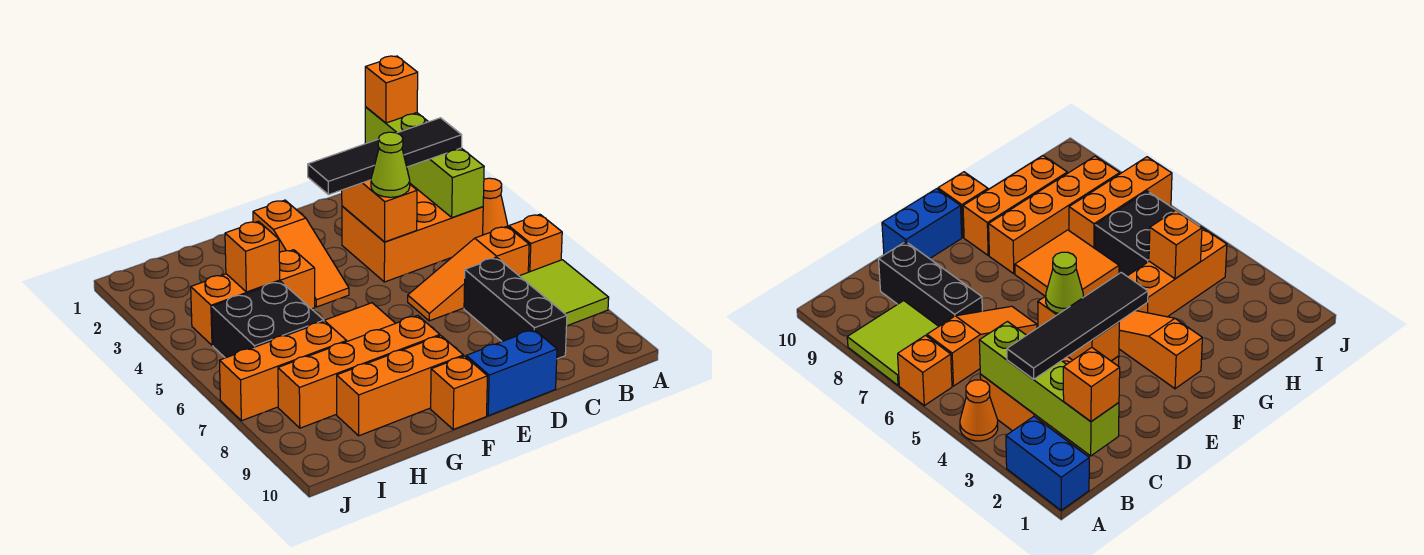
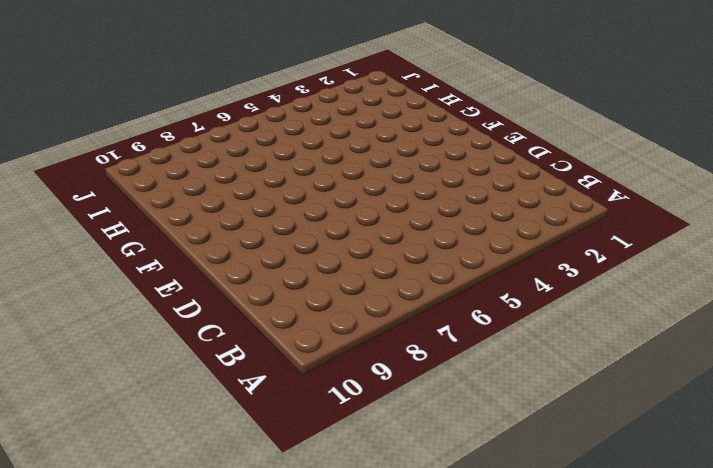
none -> blue brick A1:A2 level 1
none -> orange cone A4 level 1
none -> orange brick A6 level 1

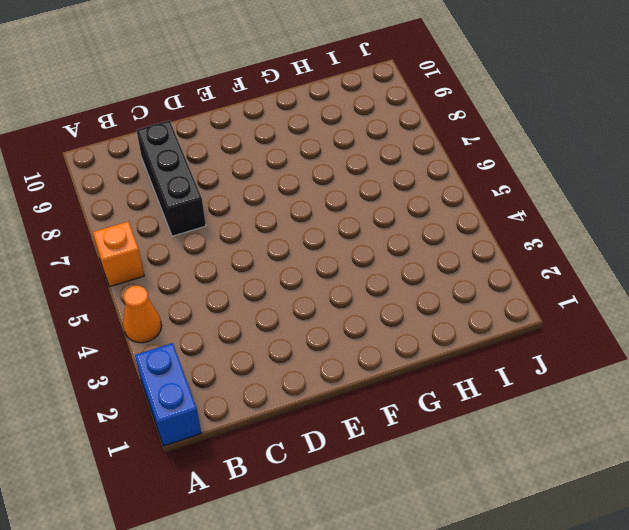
none -> lime tile A7:B8 level 1
none -> orange brick B3:D4 level 1
none -> orange slope B6:D6 level 1 top B

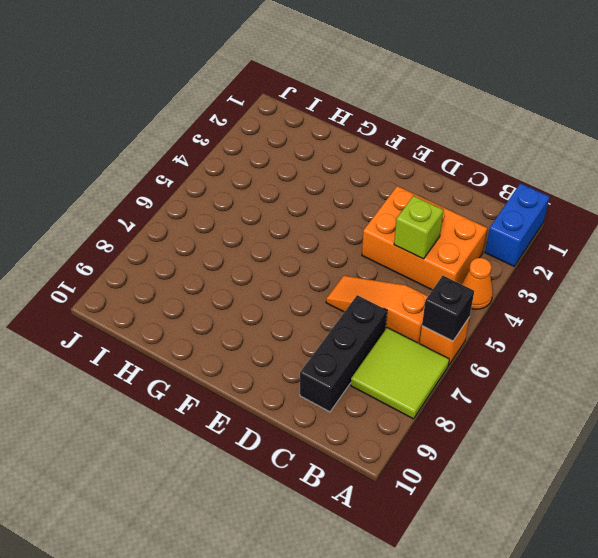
black brick A6 level 2 -> none
lime brick C4 level 2 -> none
none -> blue brick D10:E10 level 1
none -> orange slope F2:F4 level 1 top 2
none -> orange tile F6:G7 level 1

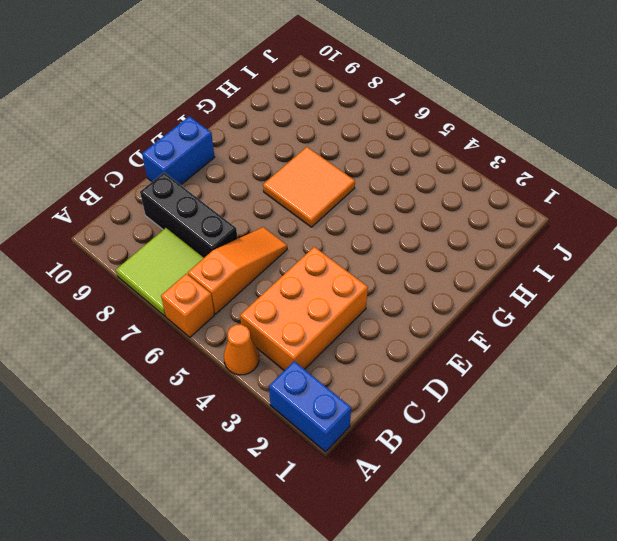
none -> orange slope F2:F4 level 1 top 2
none -> orange brick F8:I8 level 1
none -> orange brick F9:H9 level 1

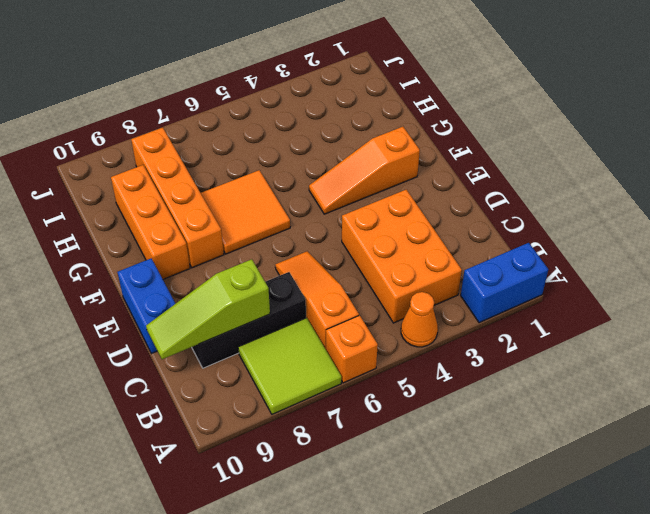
lime slope C8:C10 level 2 top 8 -> none
none -> orange brick F10 level 1
none -> orange brick G4:I4 level 1
none -> black brick H5:I6 level 1

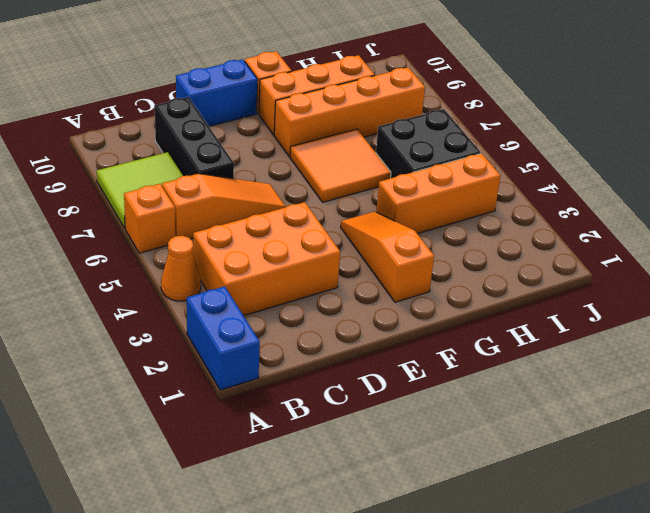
none -> orange brick H7:J7 level 1
none -> lime brick B1:B4 level 2
none -> orange brick D3:D4 level 2

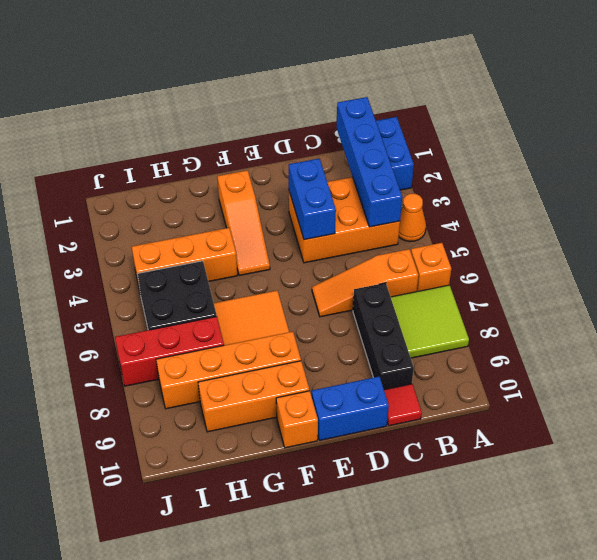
blue brick B1:B4 level 2 -> lime brick B1:B4 level 2
red tile C10 level 1 -> none
blue brick D3:D4 level 2 -> orange brick D3:D4 level 2
red brick H7:J7 level 1 -> orange brick H7:J7 level 1
none -> orange brick H4 level 2
none -> orange brick B1 level 3
none -> black tile B3:E3 level 3

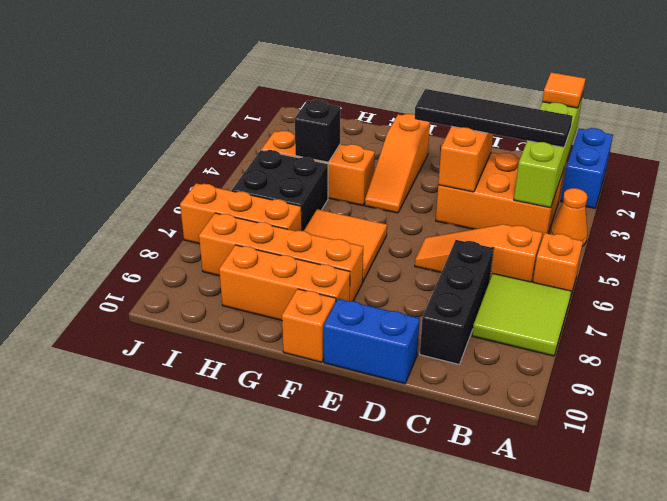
orange tile B1 level 3 -> orange brick B1 level 3
black brick H4 level 2 -> orange brick H4 level 2
none -> lime cone D4 level 3

